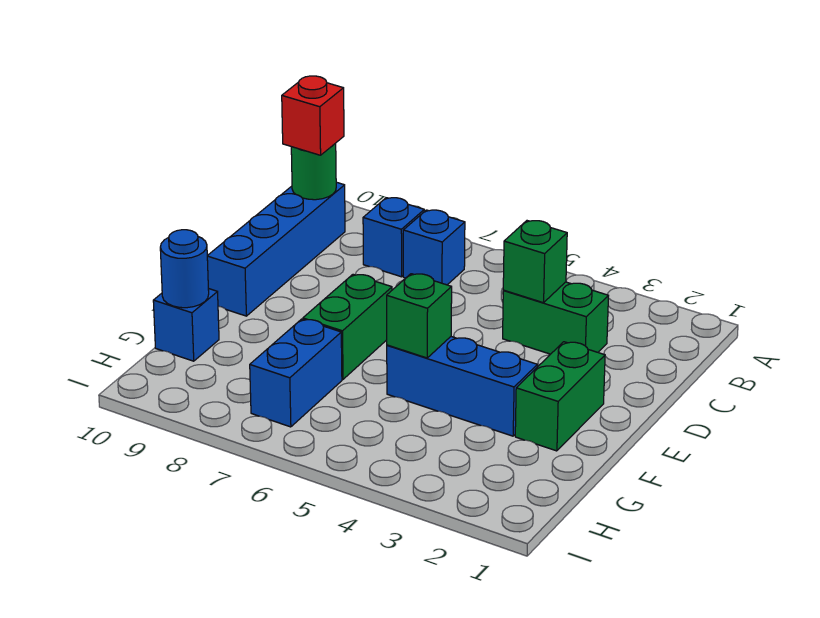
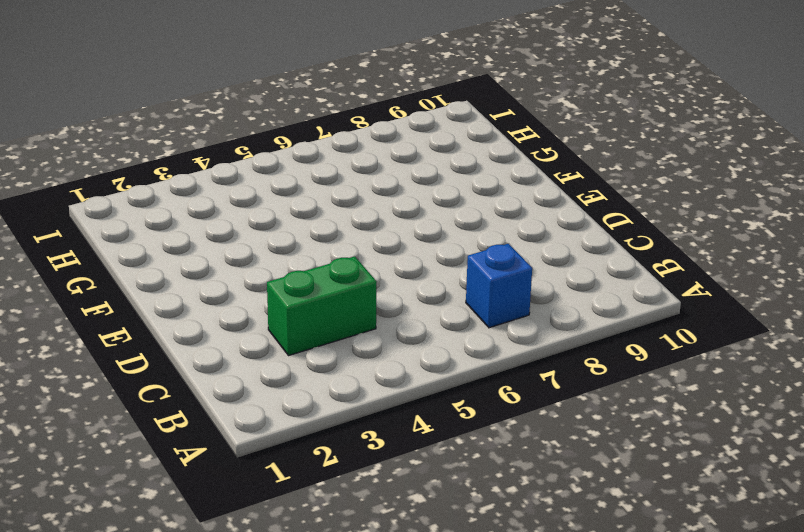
none -> blue brick B8 level 1
none -> blue brick B10:E10 level 1
none -> green brick E2:F2 level 1

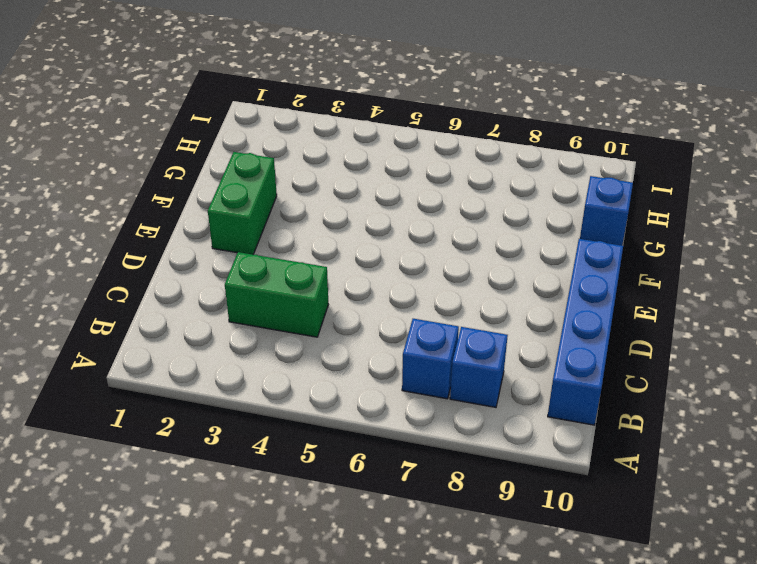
none -> green brick E7:F7 level 1
none -> blue brick F3:F5 level 1
none -> blue brick G7:H7 level 1

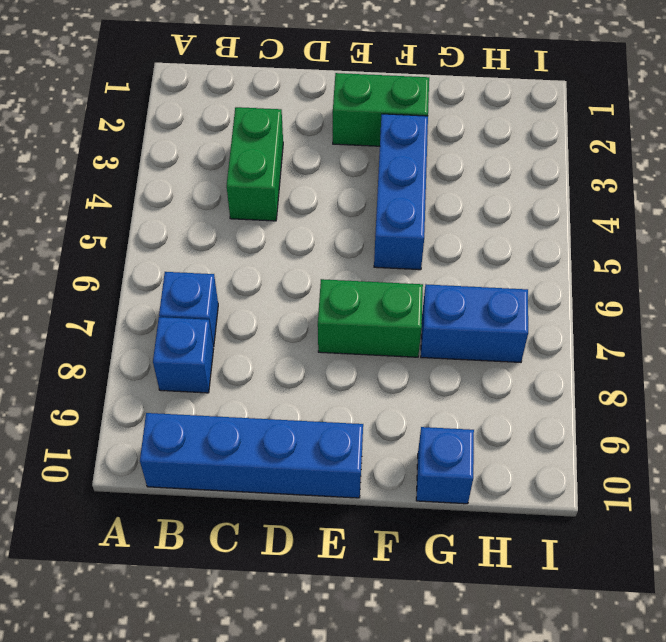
none -> green round brick B10 level 2
none -> green brick C4 level 2
none -> green brick F5 level 2

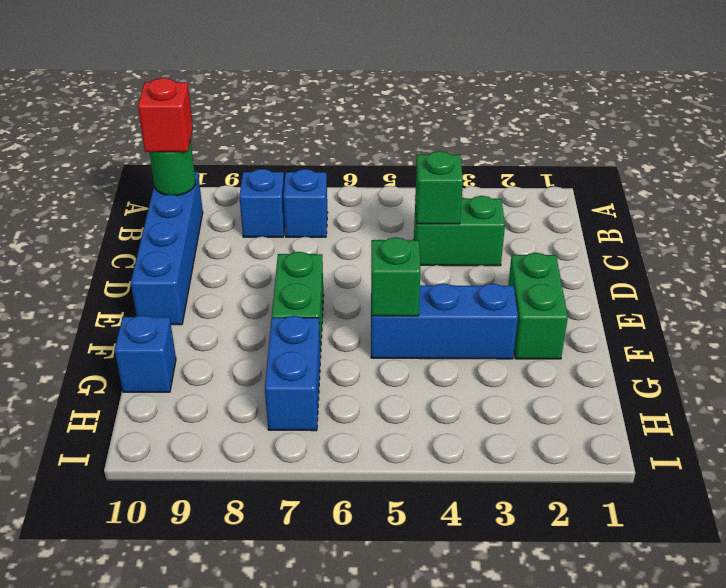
none -> blue round brick G10 level 2

